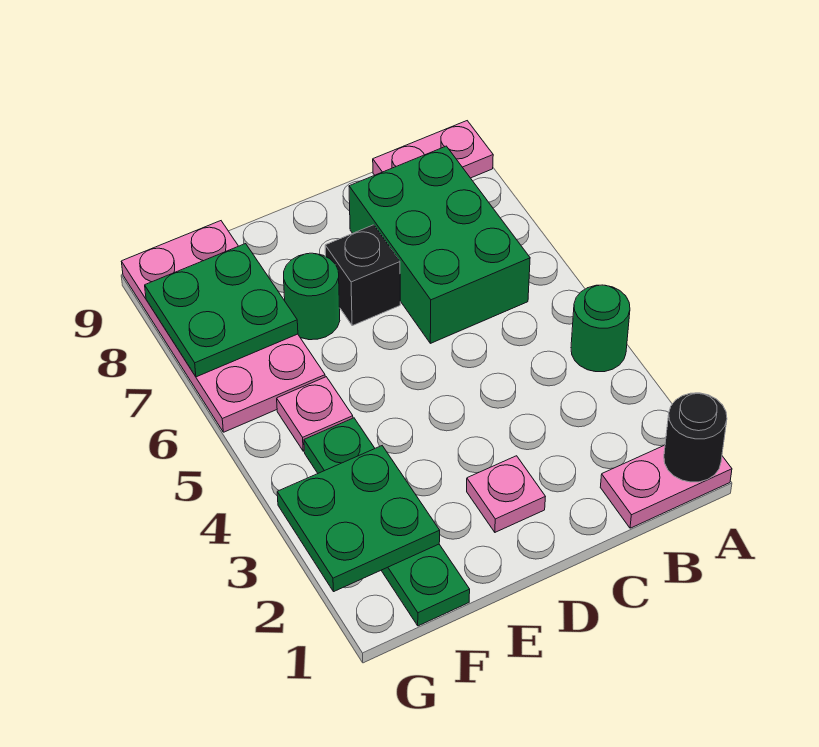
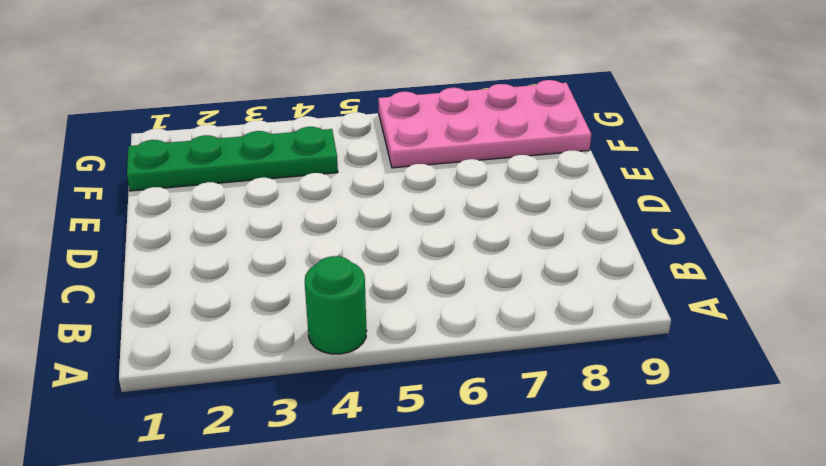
none -> pink plate A1:B1 level 1
none -> pink plate A9:B9 level 1
none -> green brick B6:C8 level 1

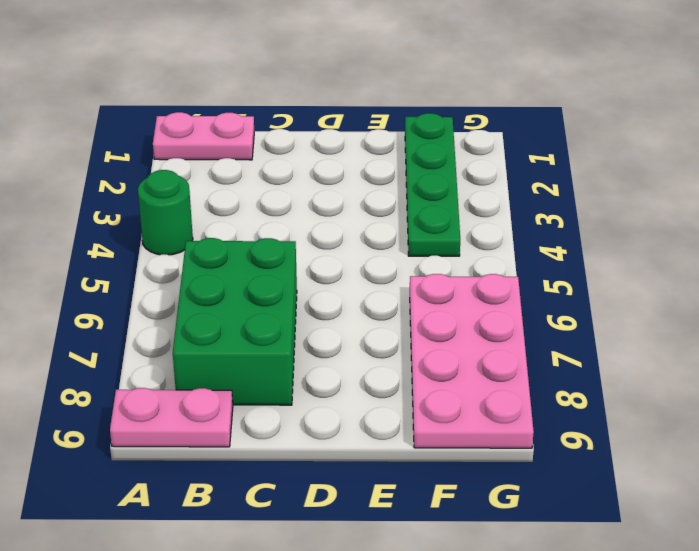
none -> pink plate D2 level 1
none -> black brick D7 level 1
none -> green round brick E7 level 1

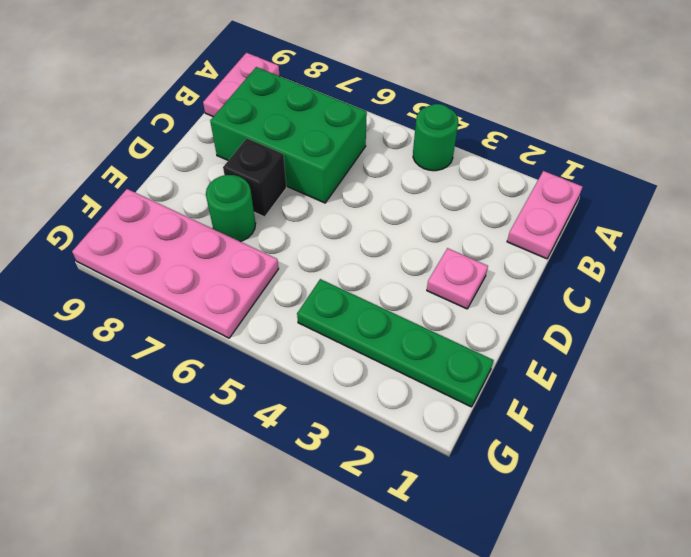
none -> pink plate F5 level 1
none -> black round brick A1 level 2
none -> green plate F2:G3 level 2

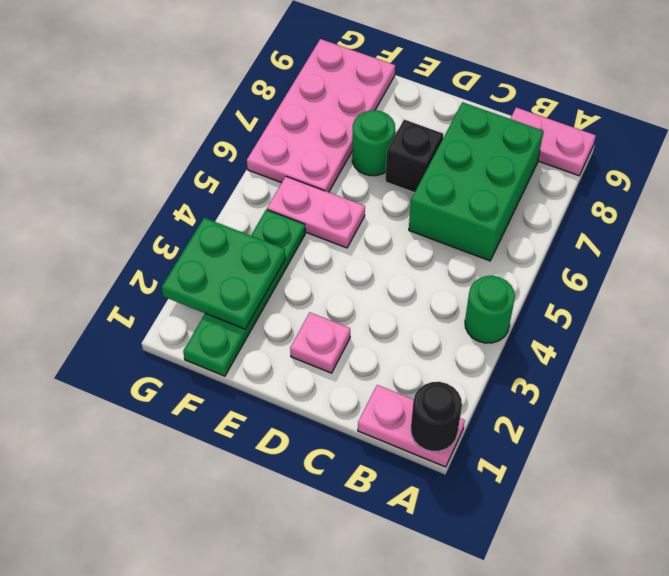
pink plate E5:F5 level 1 -> pink plate F5 level 1
none -> green plate F7:G8 level 2

